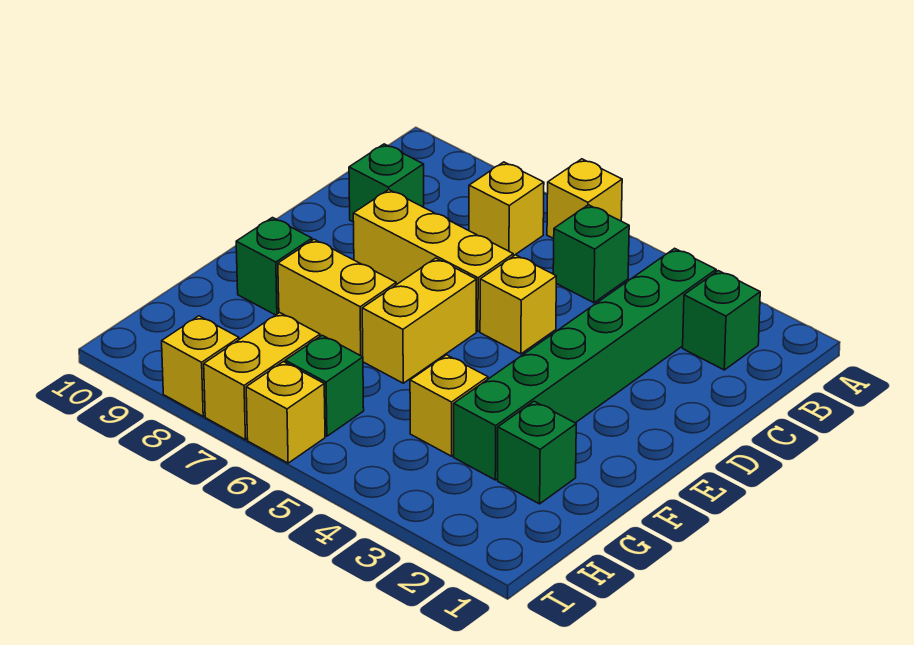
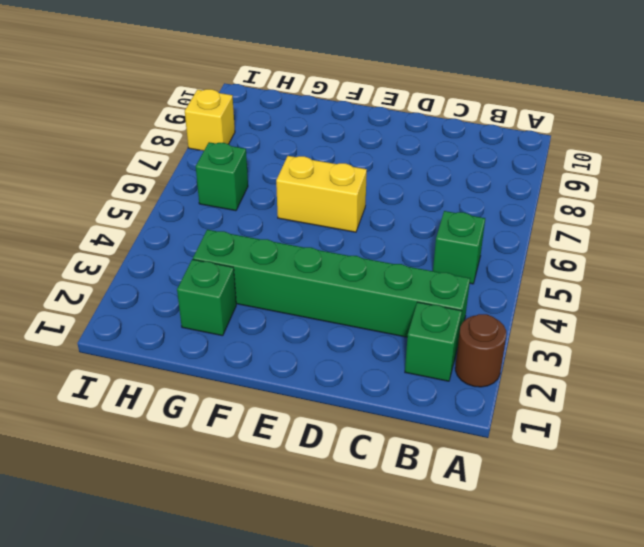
brown round brick A2 level 1 -> none
none -> yellow brick A6 level 1
none -> yellow brick B7 level 1
none -> green brick C9 level 1

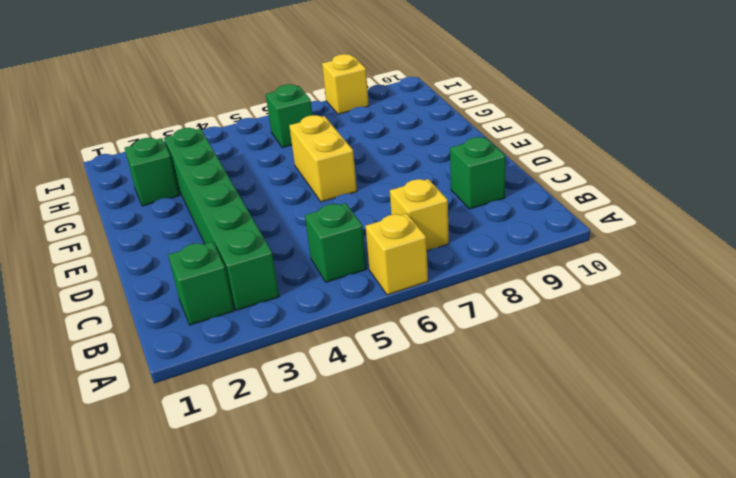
none -> yellow brick D5 level 1
none -> yellow brick D6:D8 level 1
none -> yellow brick F7:F8 level 1

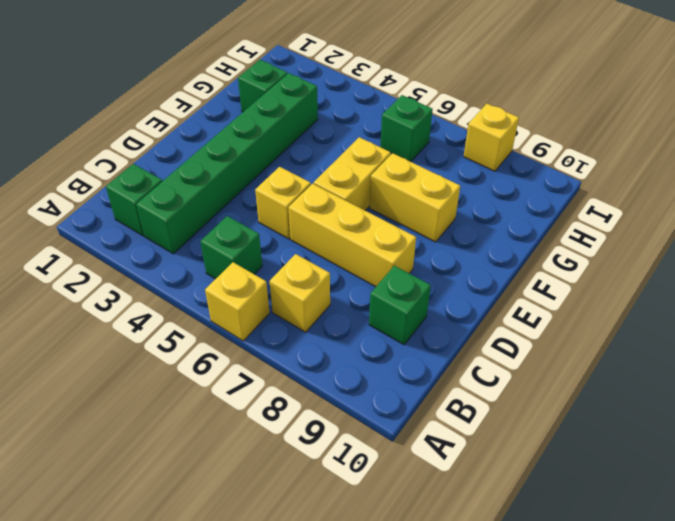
none -> green brick F9 level 1
none -> yellow brick G4 level 1
none -> yellow brick H7:I7 level 1

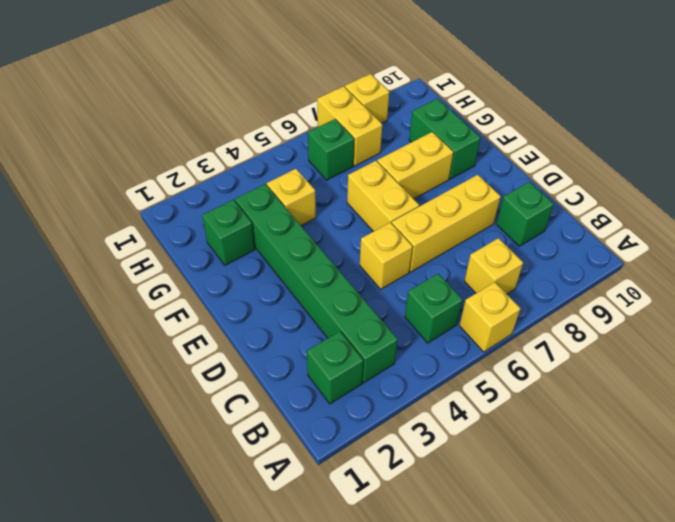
green brick F9:G9 level 1 -> green brick F9 level 1
none -> yellow brick I6 level 1

